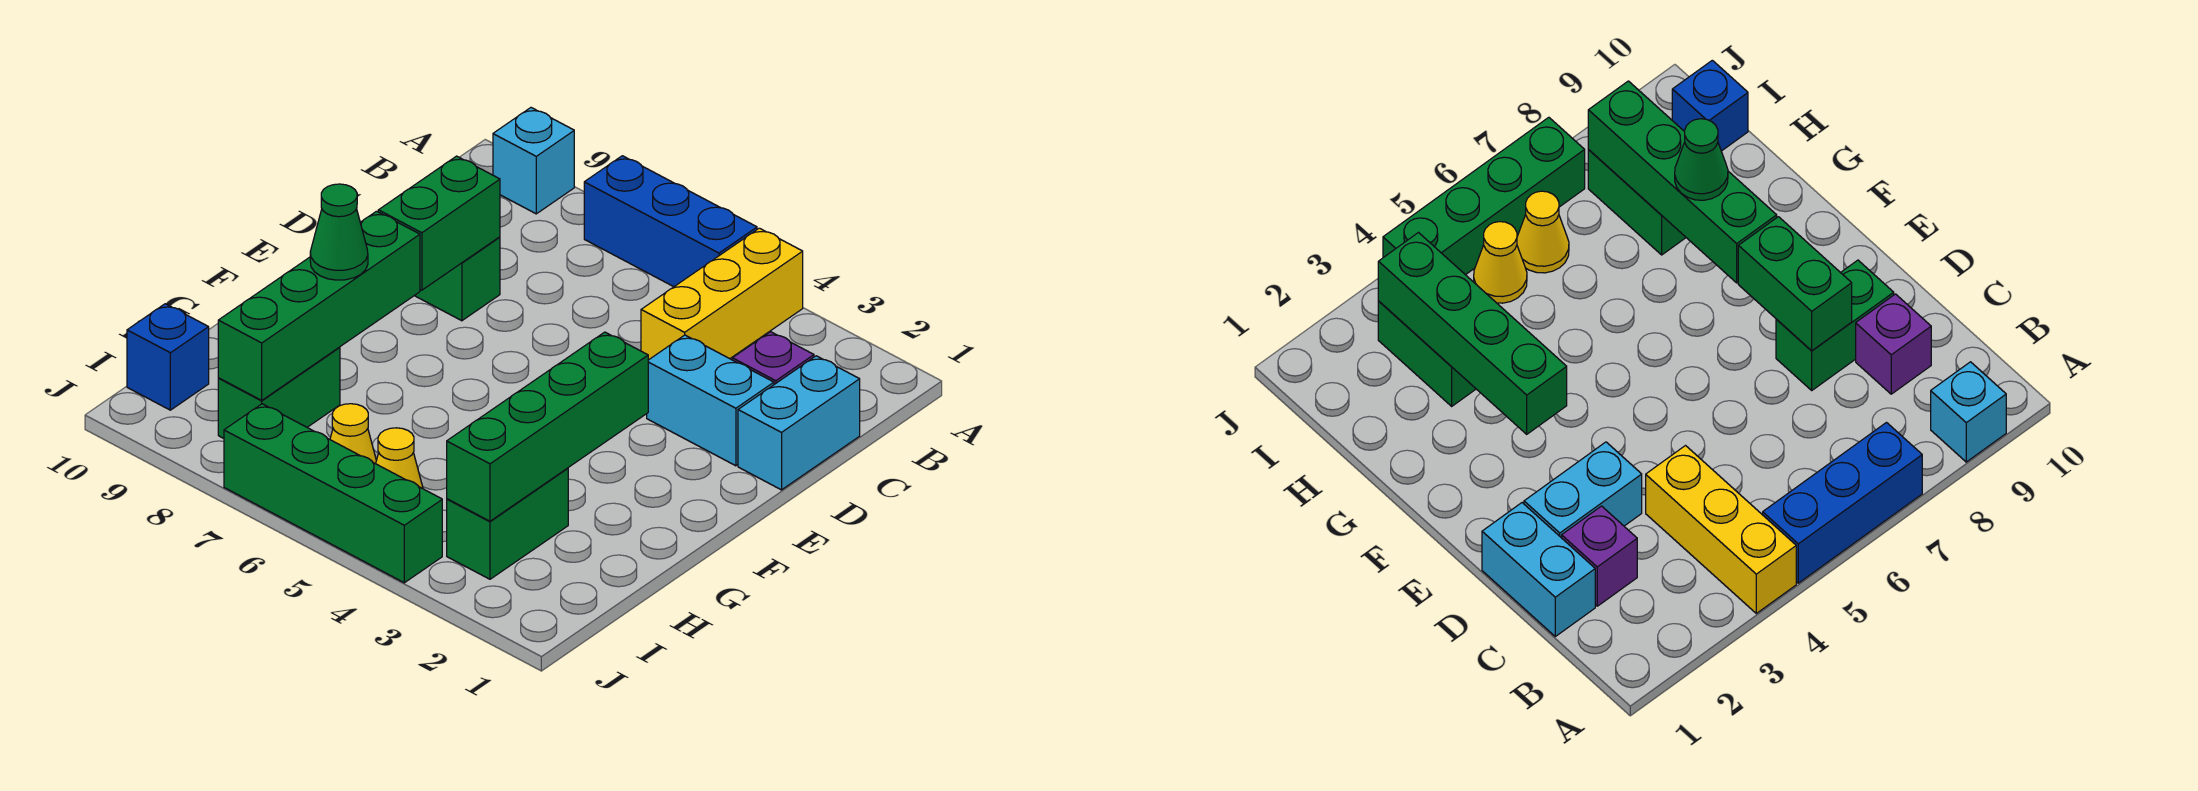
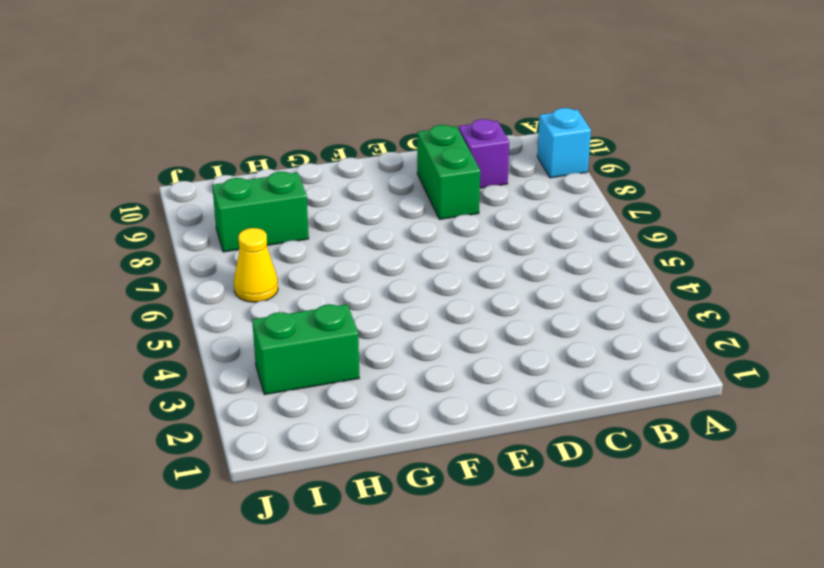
none -> yellow brick A4:C4 level 1
none -> blue brick A5:A7 level 1
none -> cyan brick C1:D1 level 1

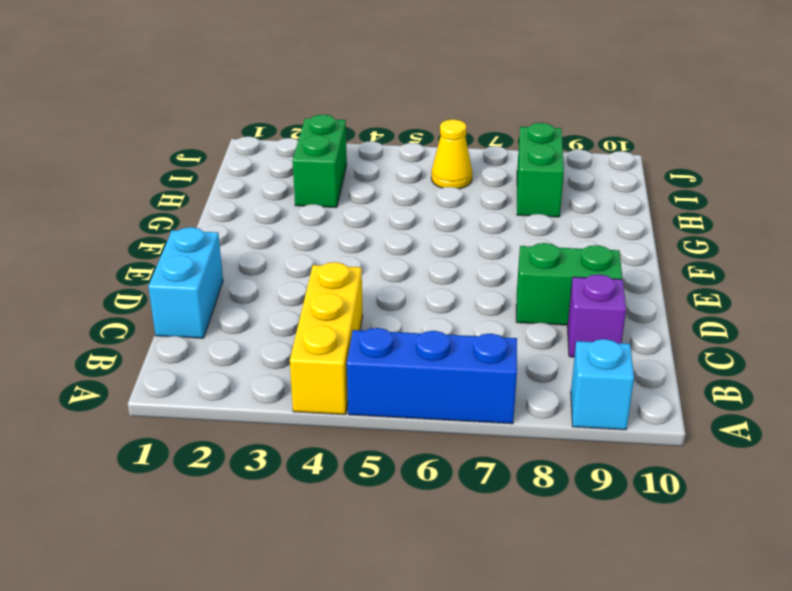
none -> purple brick C2 level 1
none -> cyan brick D2:D3 level 1
none -> yellow cone I5 level 1

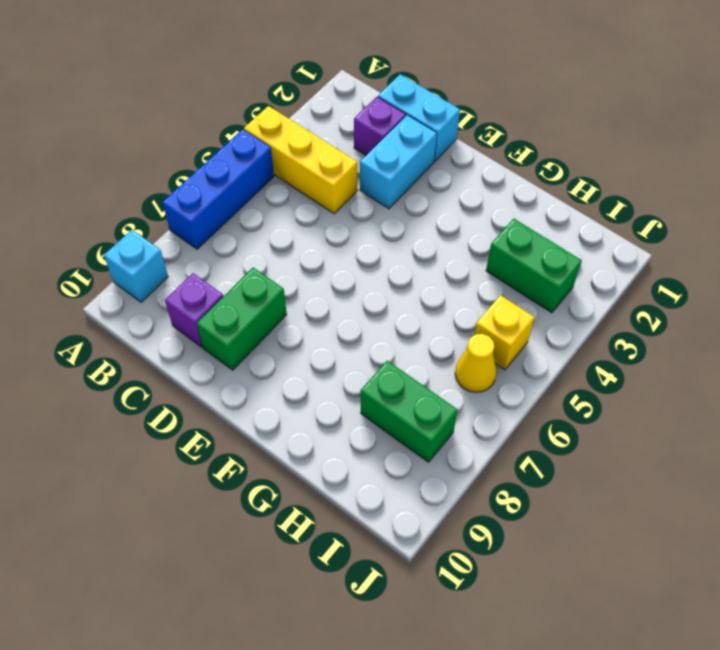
yellow brick I5 level 1 -> yellow cone I5 level 1
none -> blue brick I10 level 1
none -> green brick J4:J7 level 1
none -> green brick D8:E8 level 2

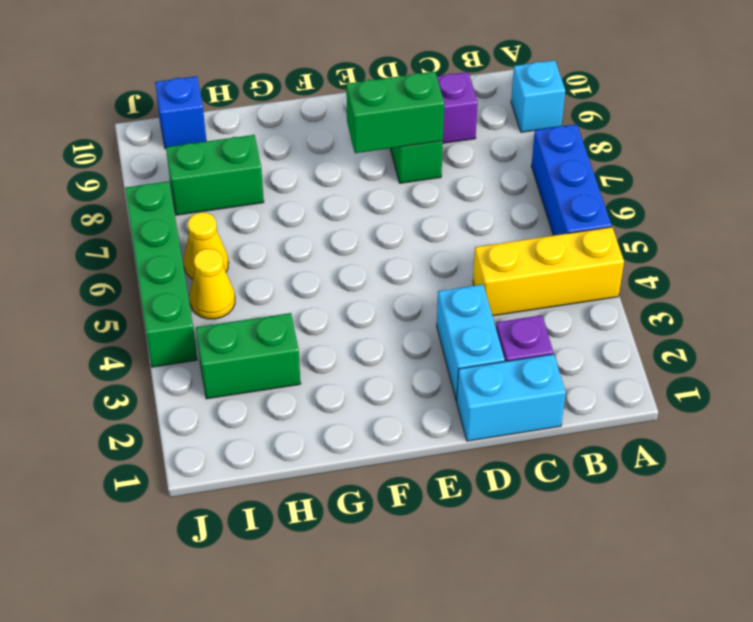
none -> green brick F3:I3 level 2
none -> green brick F8:I8 level 2
none -> green cone G8 level 3

